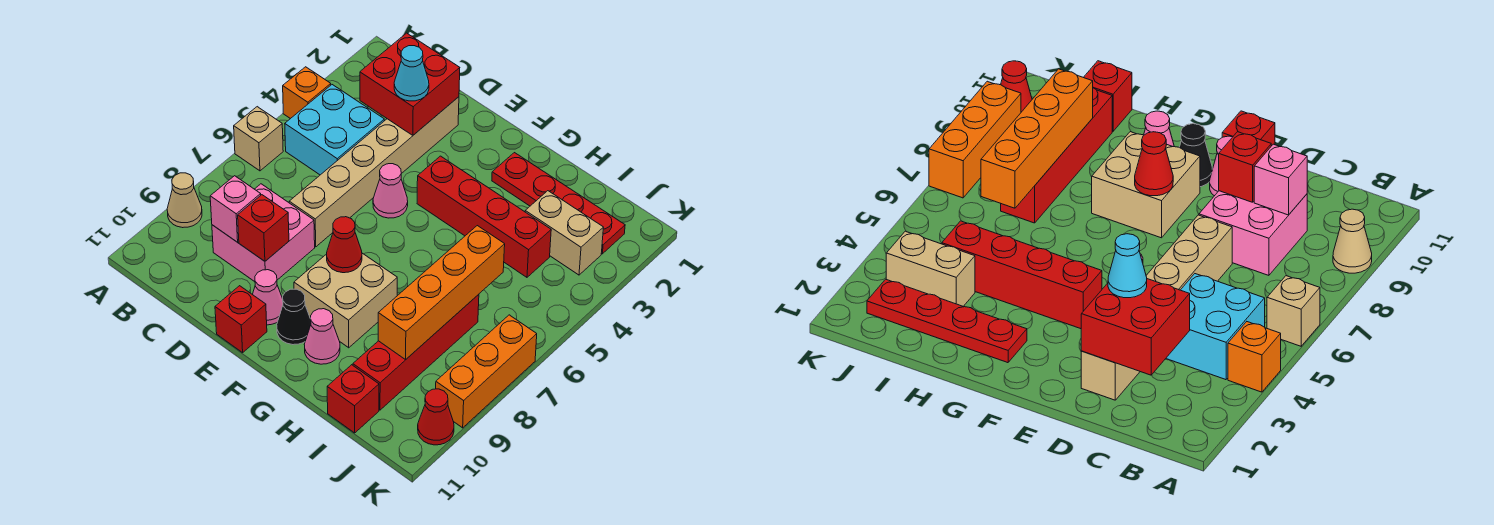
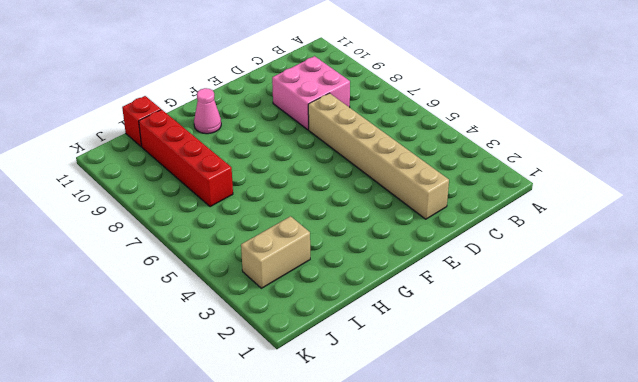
none -> orange brick A4 level 1
none -> tan brick A6 level 1
none -> tan cone A9 level 1

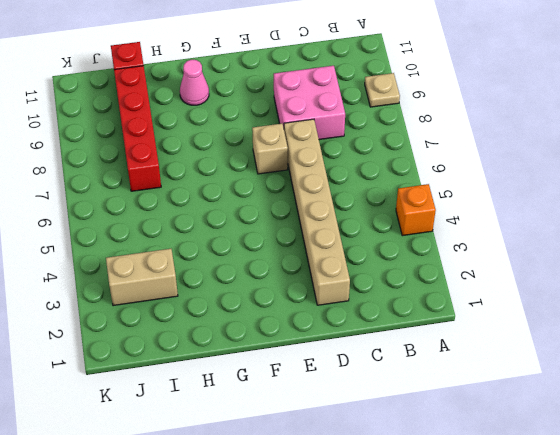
tan plate A9 level 1 -> tan cone A9 level 1
tan brick E7 level 1 -> tan brick A6 level 1
none -> cyan brick B4:C5 level 1
none -> pink cone E5 level 1
none -> pink cone E10 level 1

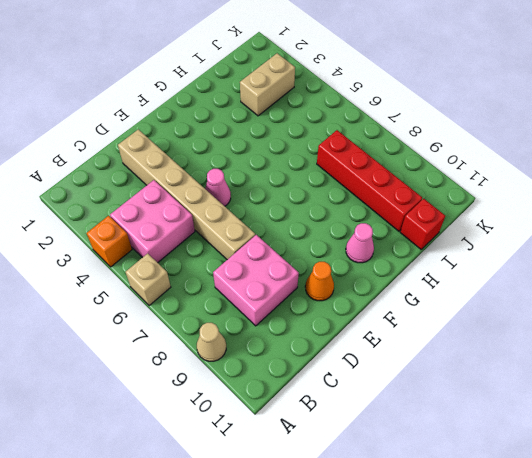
pink brick B4:C5 level 1 -> cyan brick B4:C5 level 1
orange cone E10 level 1 -> pink cone E10 level 1
none -> red brick E11 level 1
none -> red brick F4:I4 level 1
none -> tan brick F8:G9 level 1

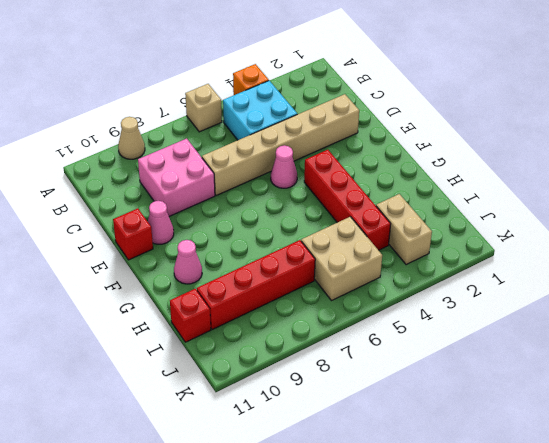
tan brick I5:J6 level 1 -> tan brick F8:G9 level 1
none -> black cone F10 level 1
none -> red plate G2:J2 level 1
none -> orange brick K7:K9 level 1

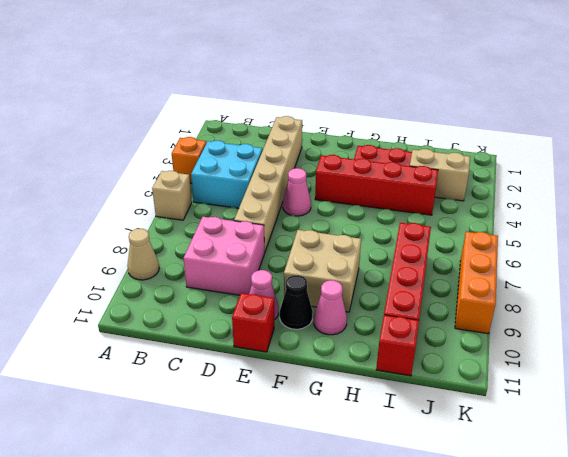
none -> red cone K10 level 1
none -> red brick C2:D3 level 2
none -> pink brick C9 level 2

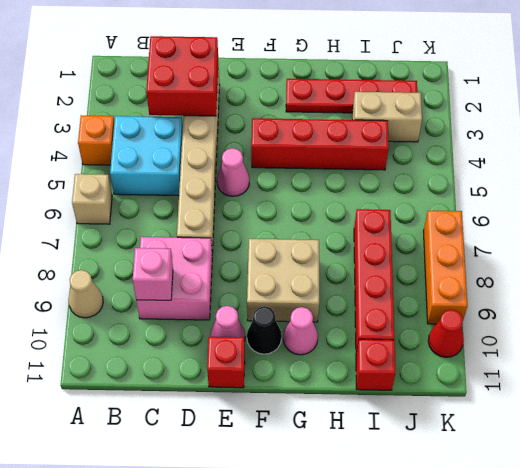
none -> red brick D9 level 2
none -> red cone F8 level 2
none -> orange brick I6:I9 level 2

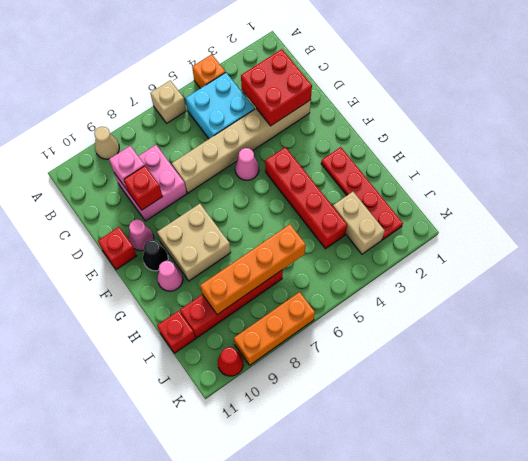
none -> red cone F8 level 2
none -> cyan cone D3 level 3

